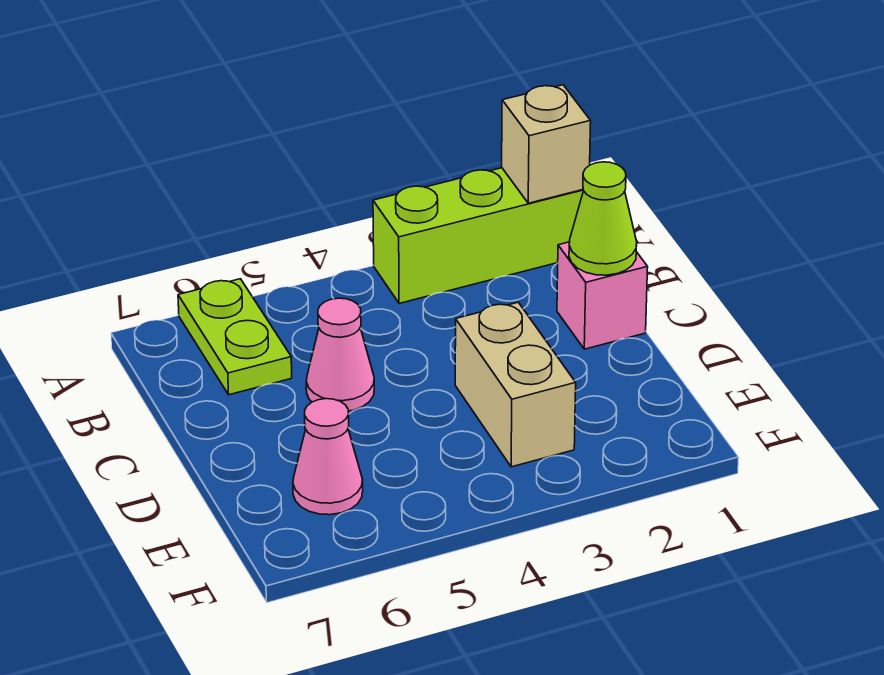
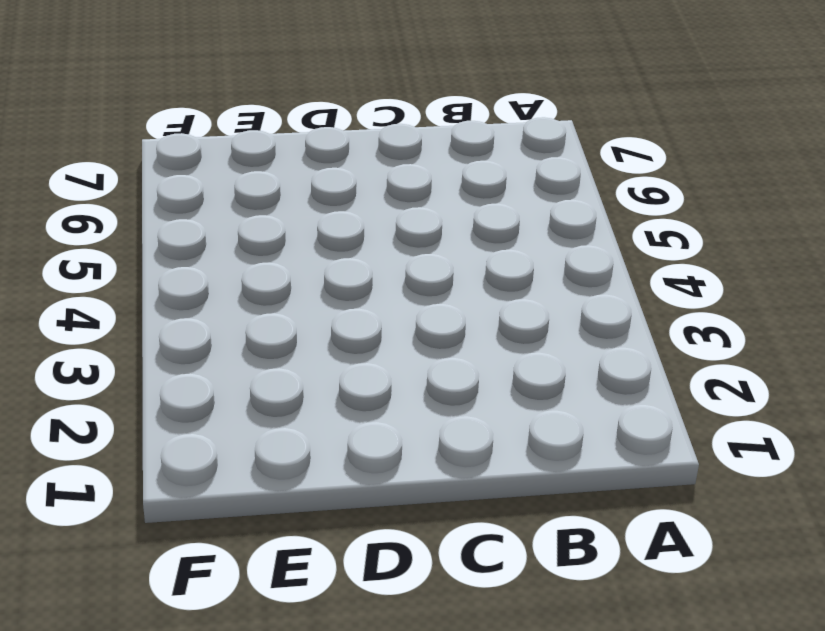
none -> lime brick A1:A3 level 1
none -> lime plate A6:B6 level 1

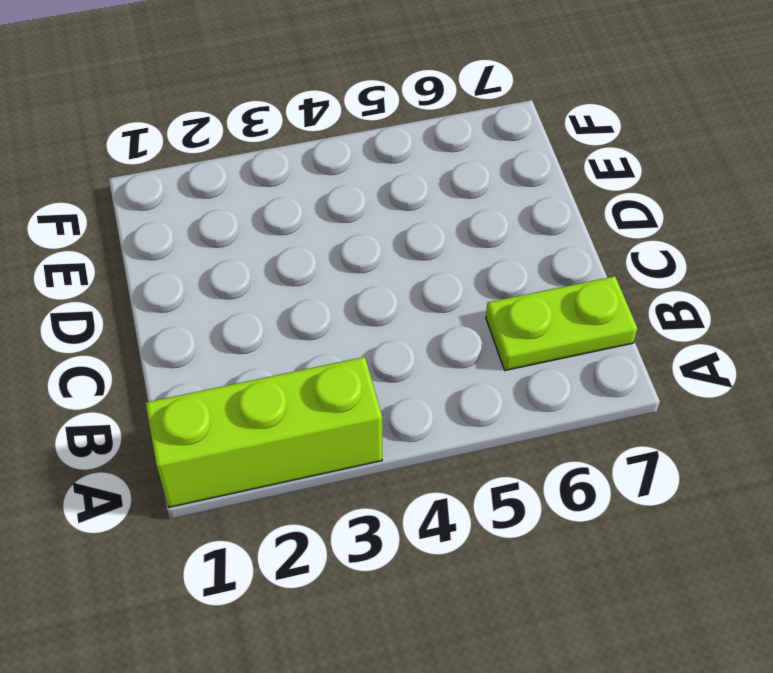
lime plate B6:B7 level 1 -> lime plate A6:B6 level 1
none -> pink brick C1 level 1
none -> pink cone C5 level 1

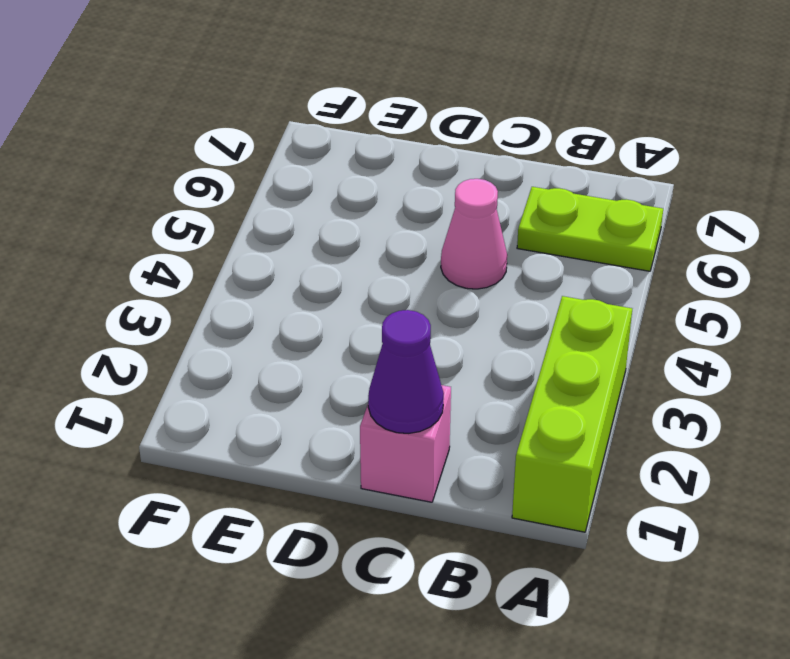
purple cone C1 level 2 -> lime cone C1 level 2
none -> tan brick D3:E3 level 1
none -> pink cone E6 level 1

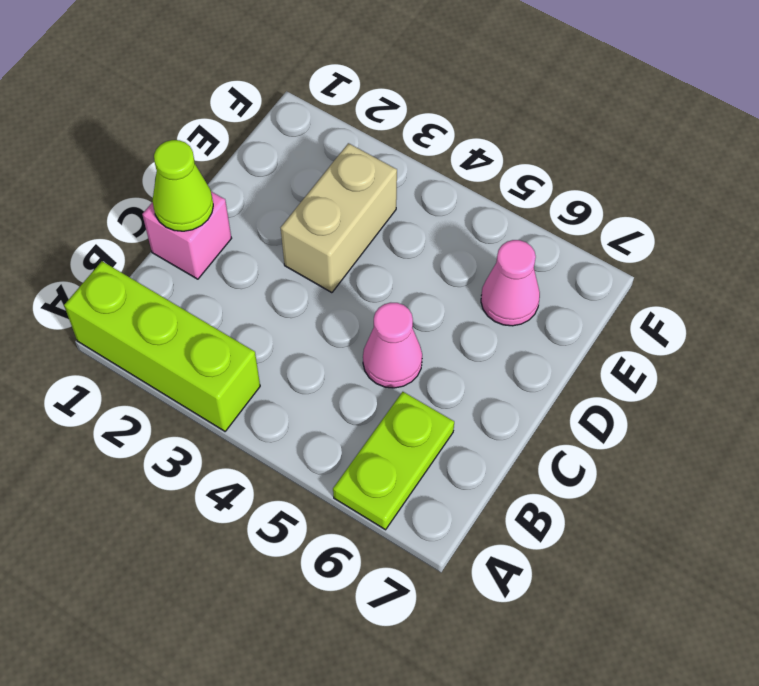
none -> tan brick A1 level 2

